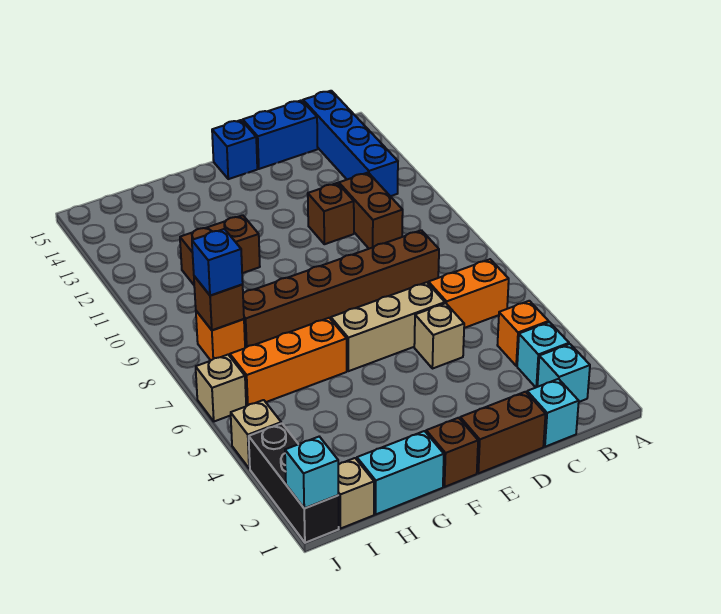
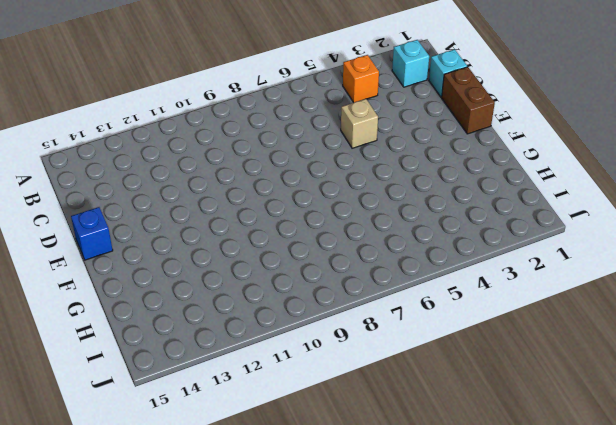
none -> cyan brick B3 level 1
none -> orange brick B6:C6 level 1
none -> blue brick B12:B15 level 1

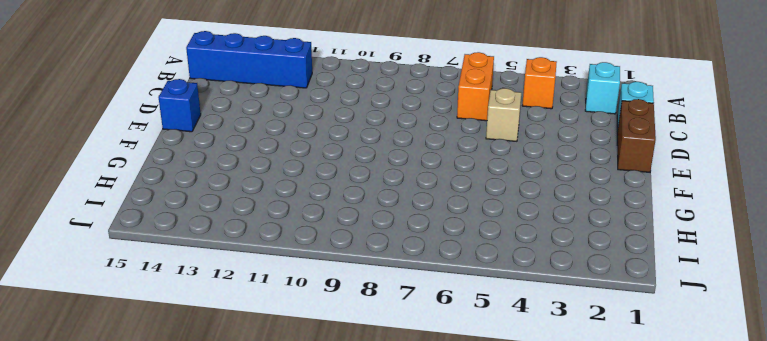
none -> cyan brick B3 level 1
none -> brown brick C8:H8 level 1
none -> brown brick C10:C11 level 1

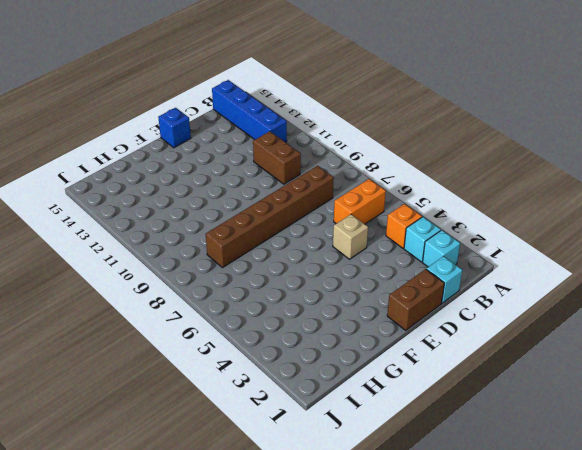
none -> blue brick C15:D15 level 1
none -> tan brick D6:F6 level 1
none -> brown brick D11 level 1

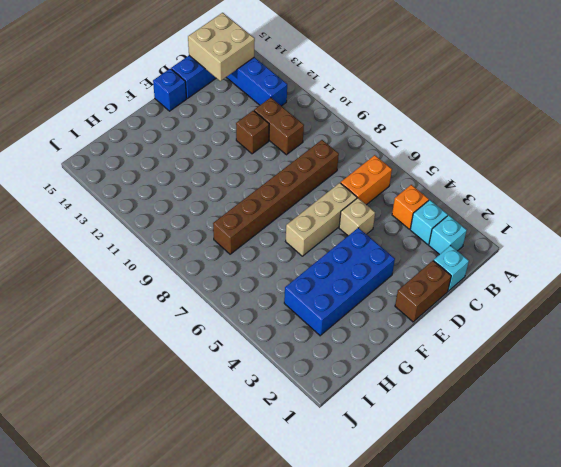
tan brick B14:C15 level 2 -> none
blue brick E3:H4 level 1 -> none
none -> brown brick F1 level 1
none -> cyan brick G1:H1 level 1
none -> orange brick G6:I6 level 1

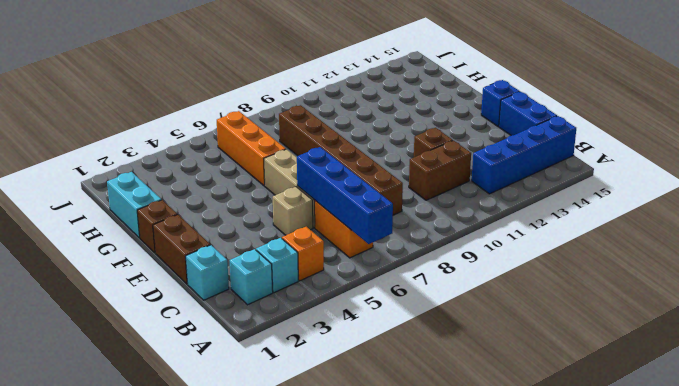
blue brick A6:D6 level 2 -> none
none -> brown brick G11:H11 level 1
none -> tan brick I1 level 1
none -> orange brick I8 level 1

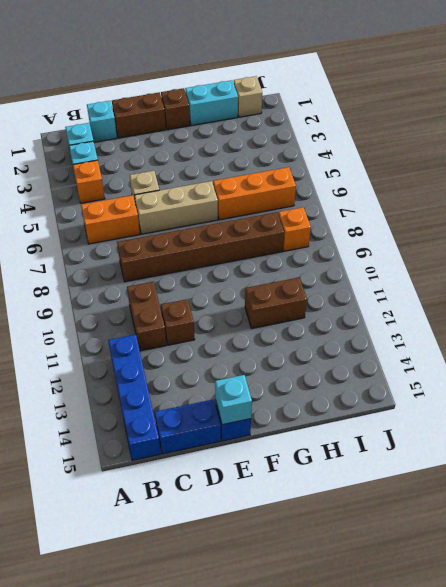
cyan brick E15 level 2 -> cyan brick J1 level 2
none -> black brick J1:J3 level 1
none -> tan brick J4 level 1
none -> tan brick J6 level 1

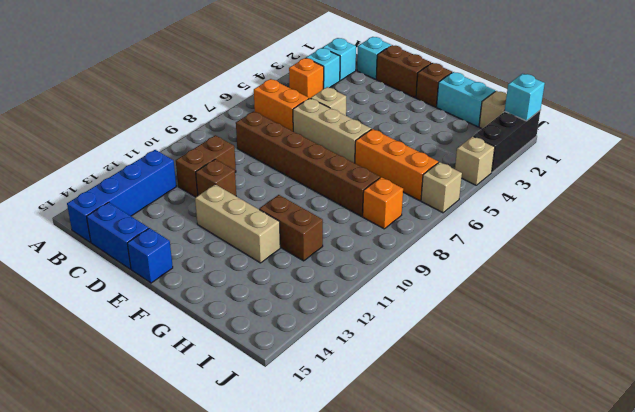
tan brick E12:G12 level 1 -> none
none -> brown brick I8 level 2
none -> blue brick I8 level 3

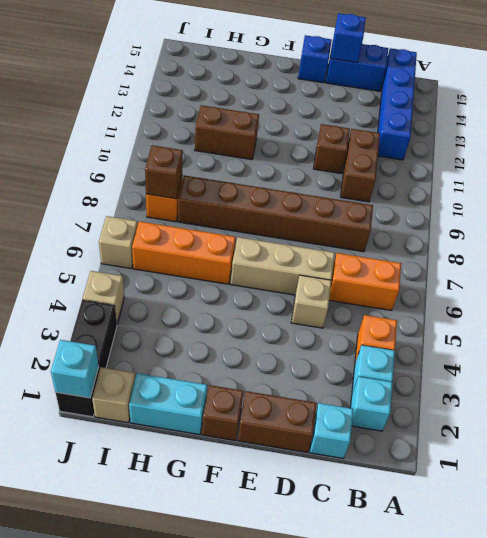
blue brick D15 level 2 -> blue brick I8 level 3

